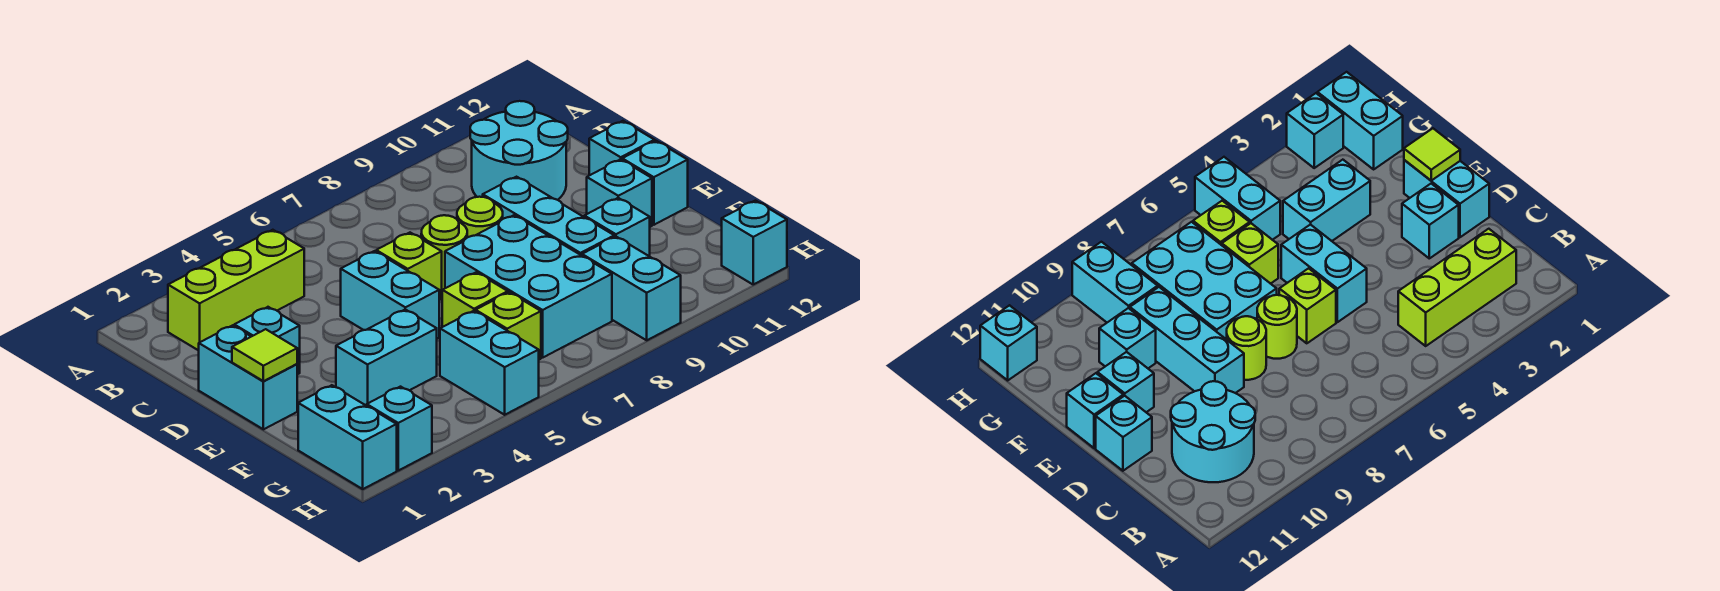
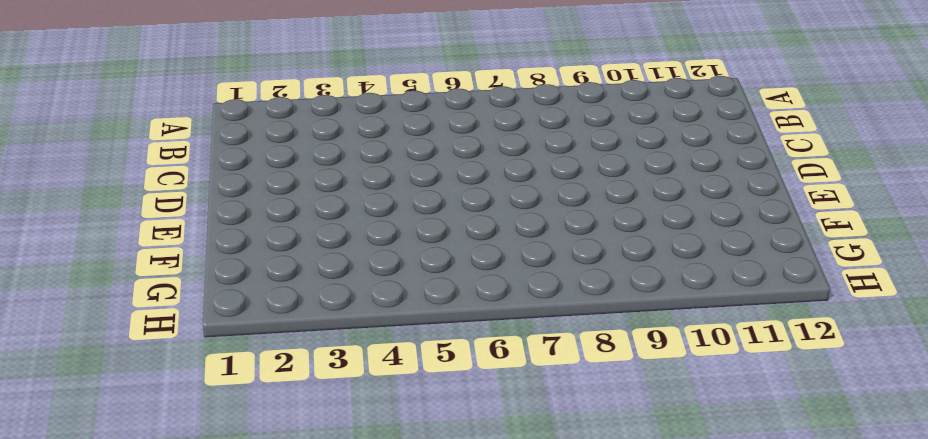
none -> lime brick B2:B4 level 1
none -> cyan round brick B10:C11 level 1
none -> cyan brick D1:E1 level 1

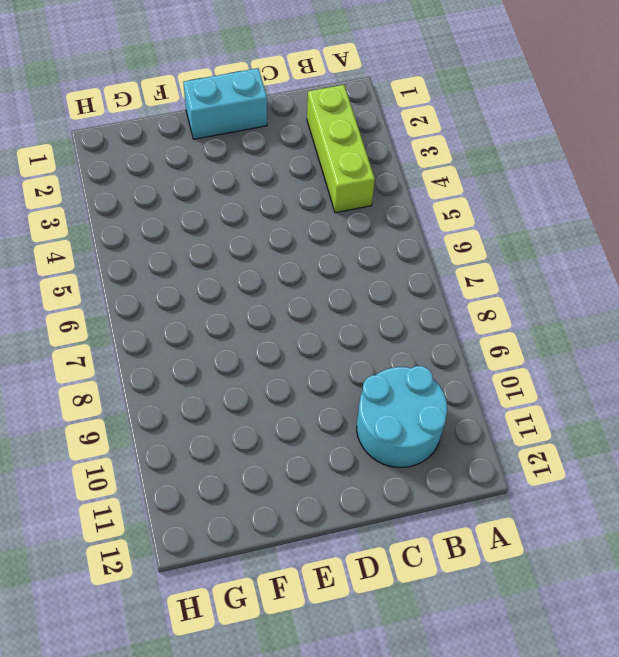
none -> cyan brick D2 level 1
none -> cyan brick D5:E5 level 1
none -> lime brick D6 level 1

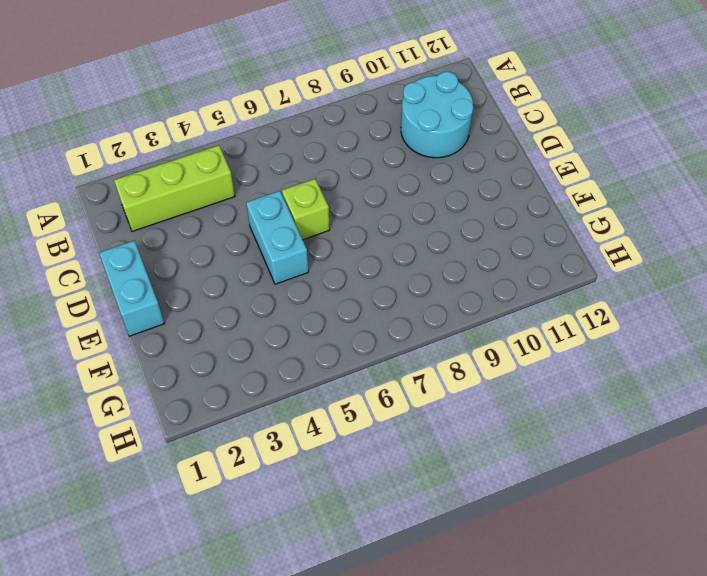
none -> cyan brick D2 level 1
none -> lime round brick D7 level 1
none -> lime round brick D8 level 1

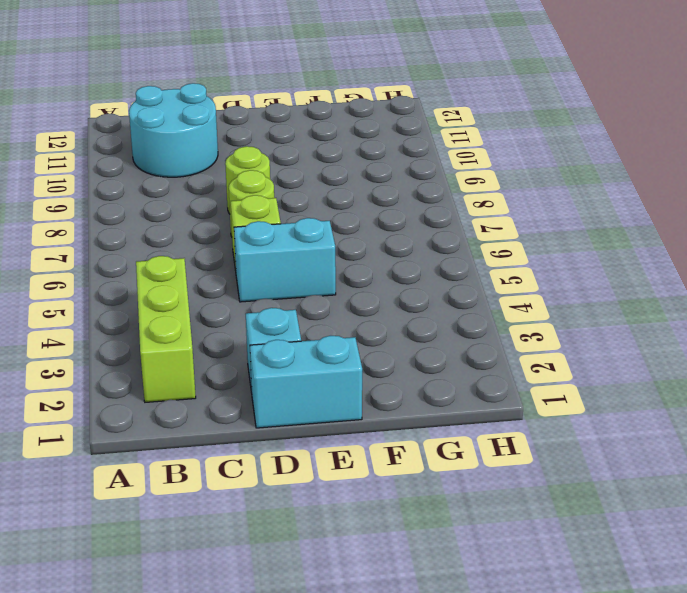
none -> cyan brick D9:F9 level 1
none -> cyan brick D12 level 1
none -> cyan brick E7:G8 level 1

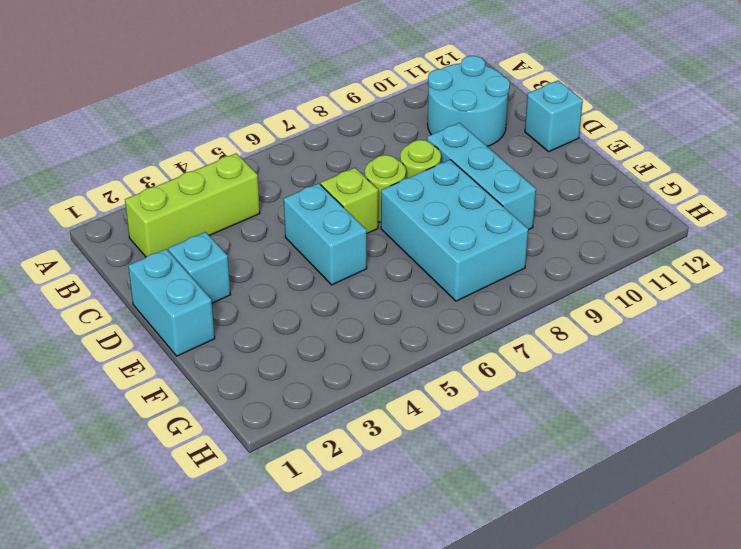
none -> cyan brick E11 level 1
none -> cyan brick E12 level 1
none -> cyan brick F3:F4 level 1

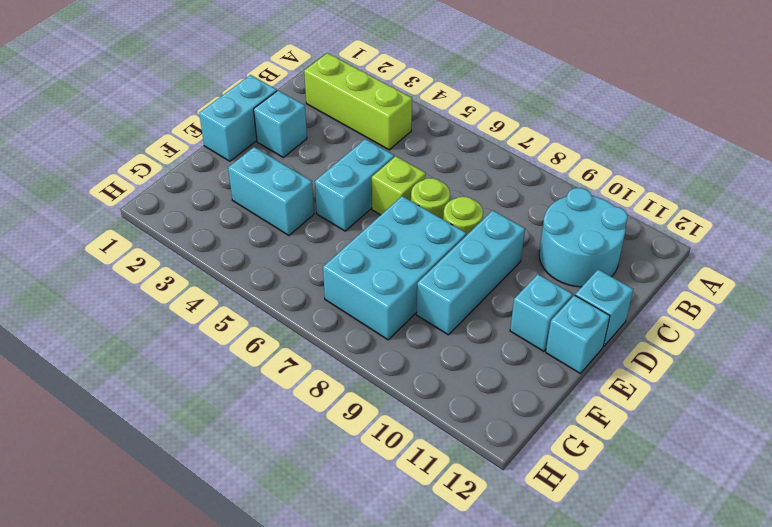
none -> lime brick F6 level 1
none -> cyan brick F10 level 1
none -> cyan brick G1:H1 level 1

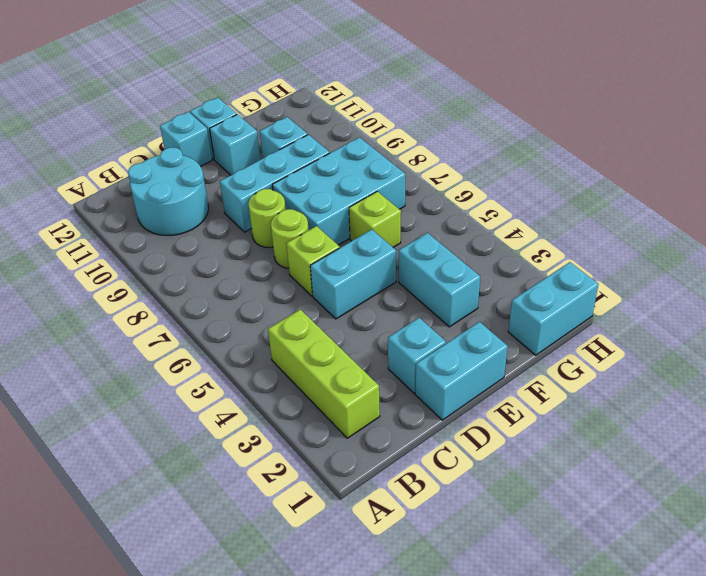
none -> cyan brick G5:H5 level 1
none -> lime brick G6 level 1
none -> cyan brick G9:H9 level 1

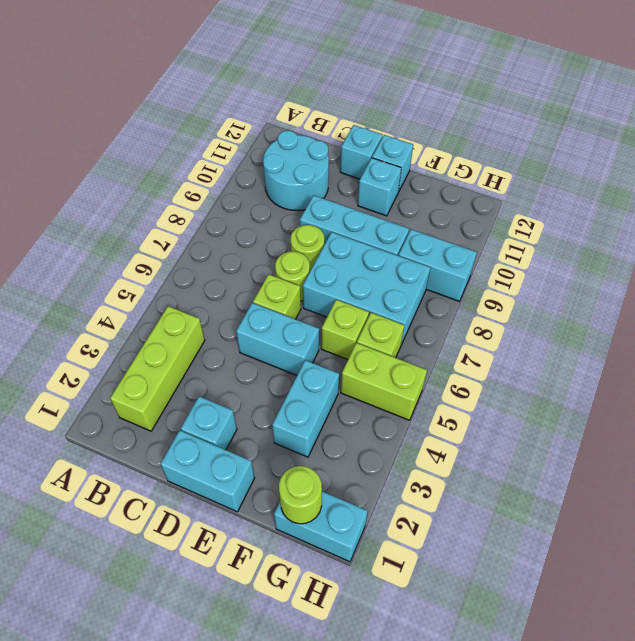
lime round brick G1 level 2 -> none
lime brick G5:H5 level 1 -> cyan brick G5:H5 level 1
none -> cyan brick F10 level 1
none -> cyan brick H2 level 1
none -> cyan brick H12 level 1

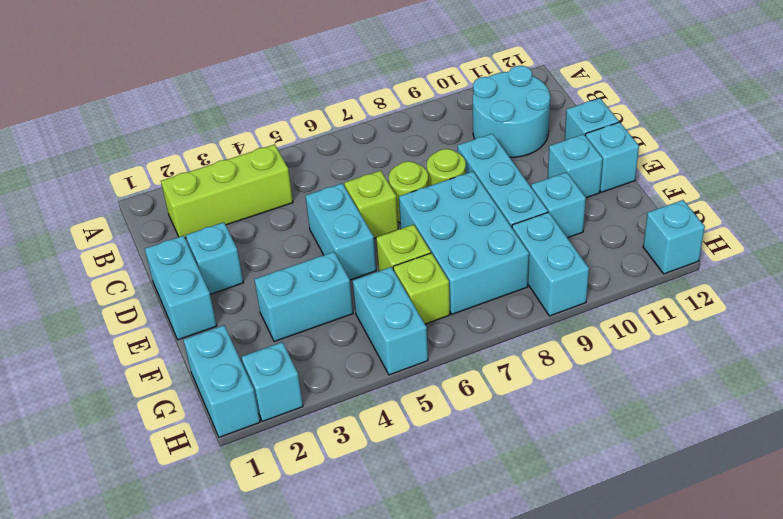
none -> lime tile E1 level 2

